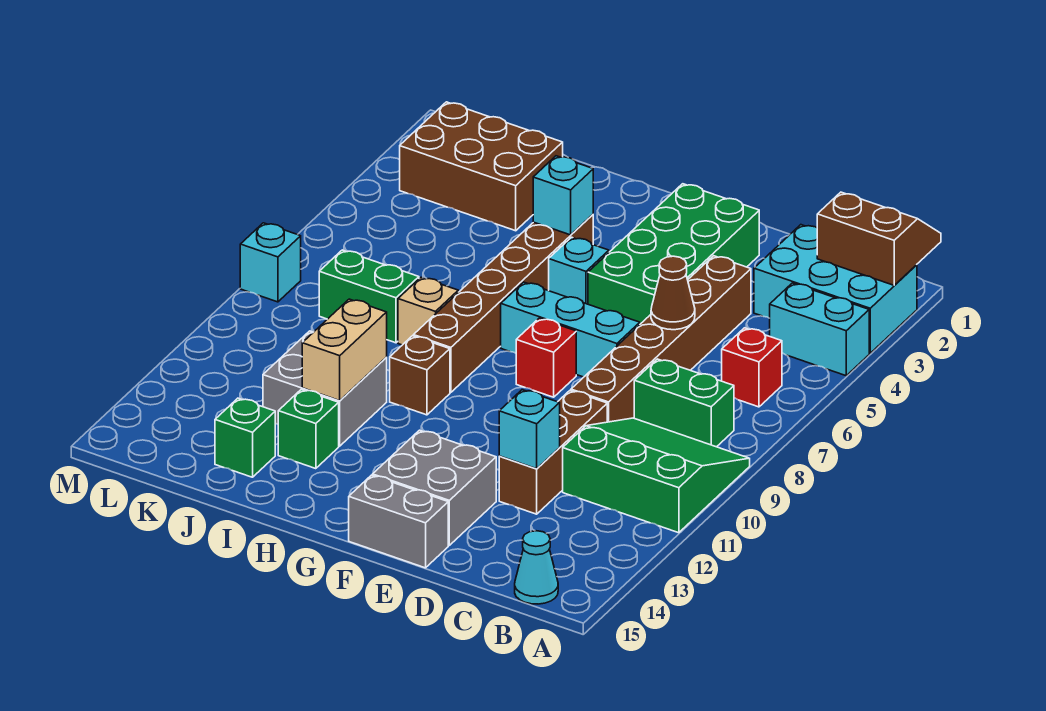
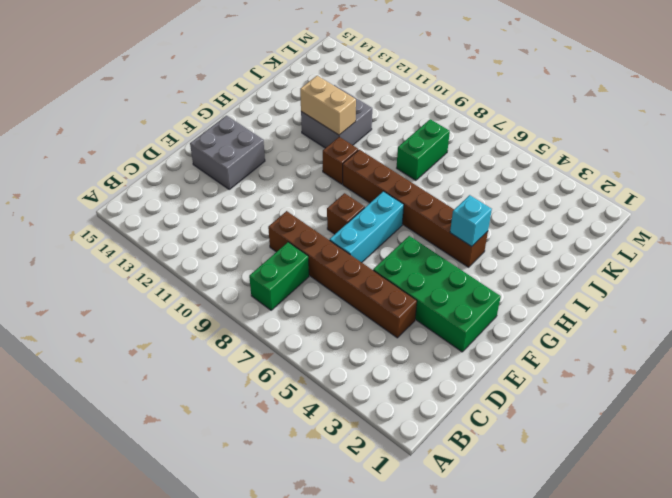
brown brick F8 level 1 -> red brick F8 level 1
none -> cyan brick A2:C3 level 1
none -> cyan brick A4:B4 level 1
none -> green slope A9:C11 level 1 top 11

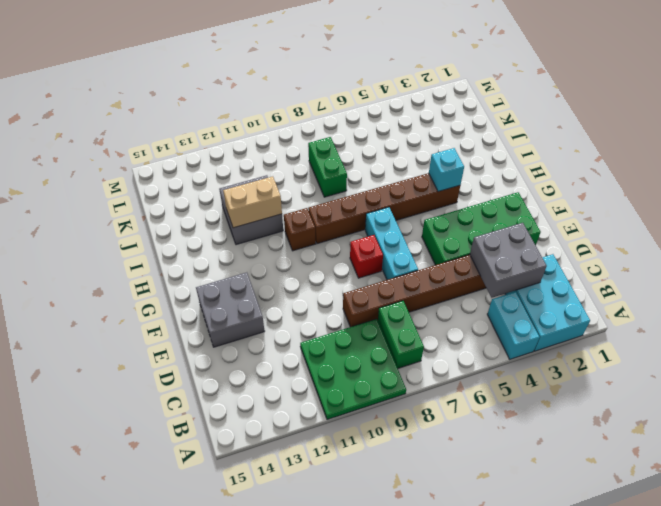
green plate A9:C11 level 1 -> green slope A9:C11 level 1 top 11
grey brick C3:D4 level 2 -> none
none -> red brick B6 level 1
none -> cyan cone B15 level 1
none -> brown brick D10:D12 level 1

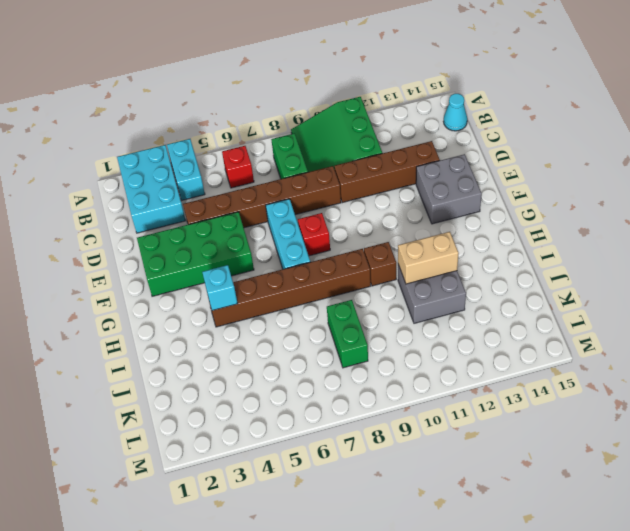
brown brick D10:D13 level 1 -> brown brick D10:D12 level 1
none -> grey brick E15:F15 level 1
none -> cyan brick G5 level 1
none -> tan brick I8 level 1

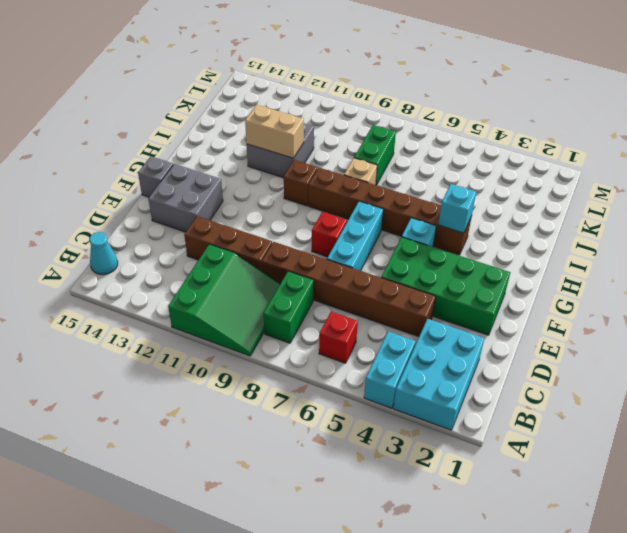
grey brick F15 level 1 -> grey brick E15:F15 level 1
none -> green brick I13 level 1
none -> brown brick J2:L3 level 1
none -> green brick J14 level 1

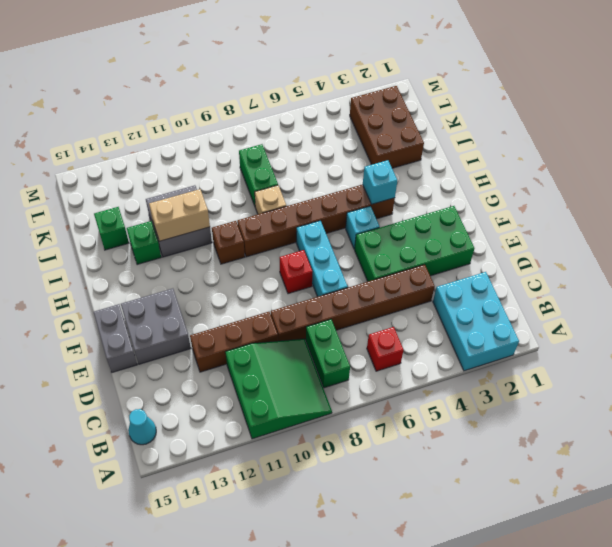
none -> cyan brick A4:B4 level 1
none -> cyan brick M8 level 1
none -> brown slope A1:B2 level 2 top 2

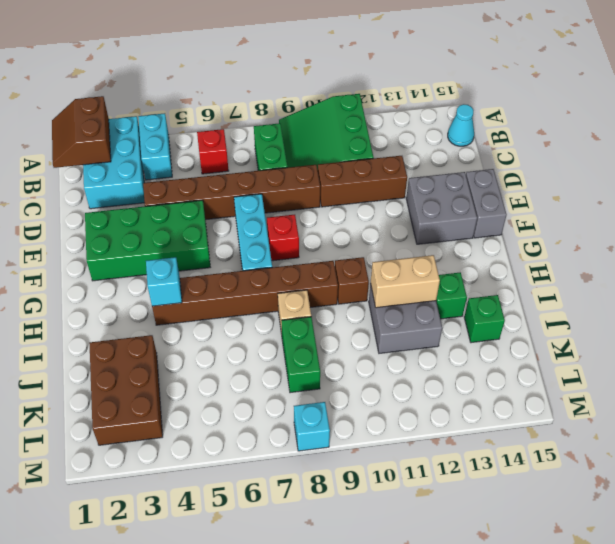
none -> cyan brick G5 level 1
none -> brown cone D6 level 2
none -> cyan brick D12 level 2

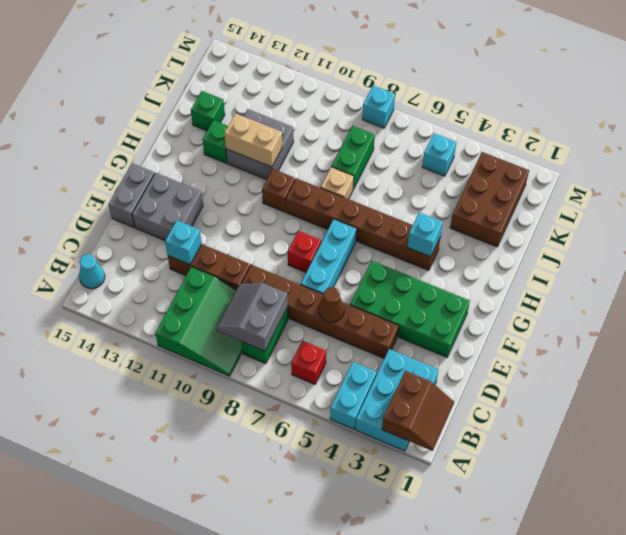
grey slope B8:C9 level 2 top 8 -> none
cyan brick L5 level 1 -> cyan brick G5 level 1

